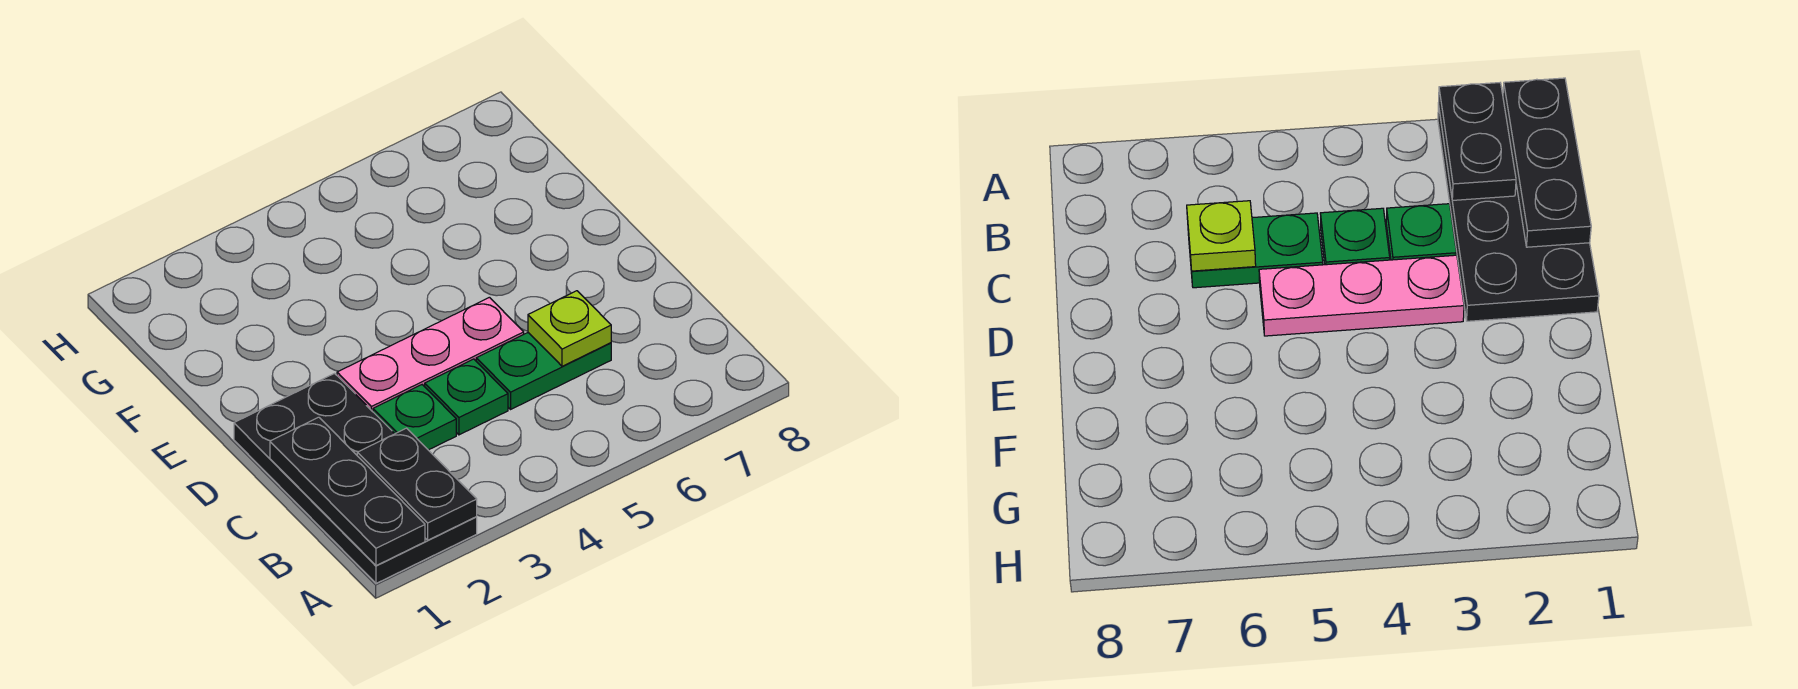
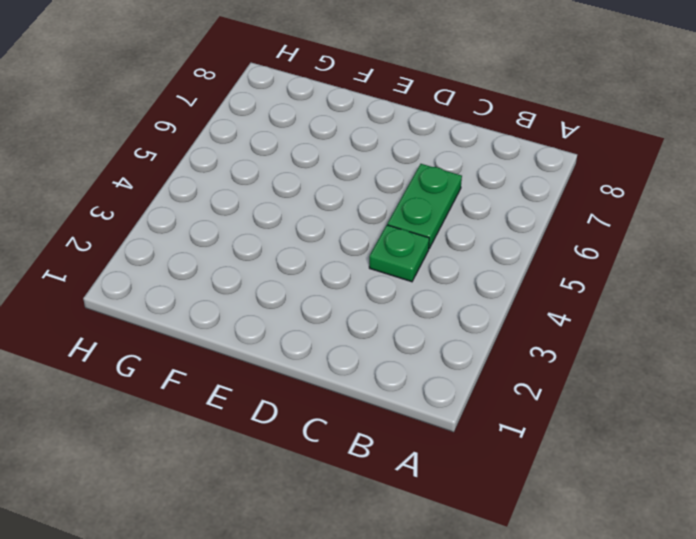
none -> black plate A1:D2 level 1
none -> green plate C3 level 1

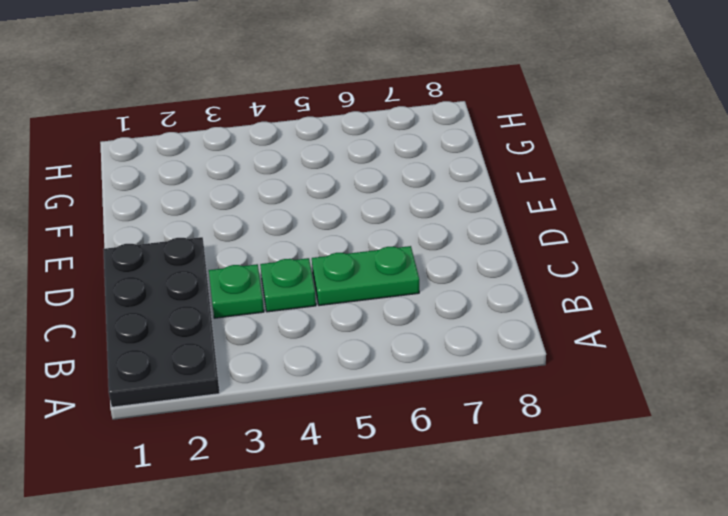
none -> pink plate D3:D5 level 1
none -> black plate A1:C1 level 2

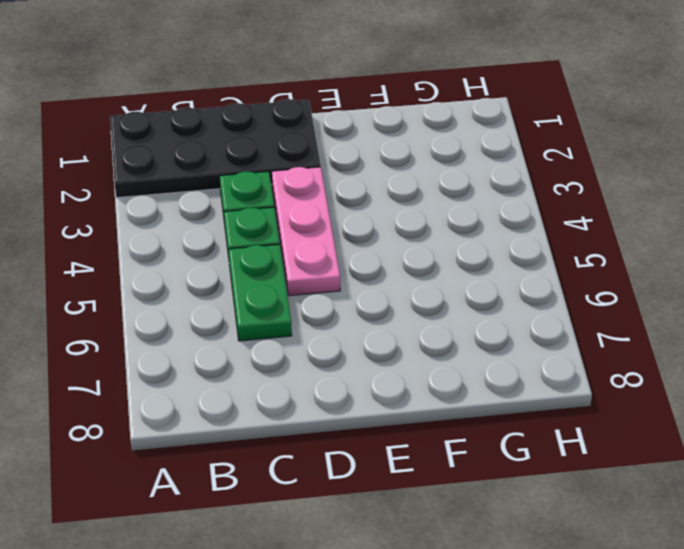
none -> black plate A1:C1 level 2
none -> black plate A2:B2 level 2

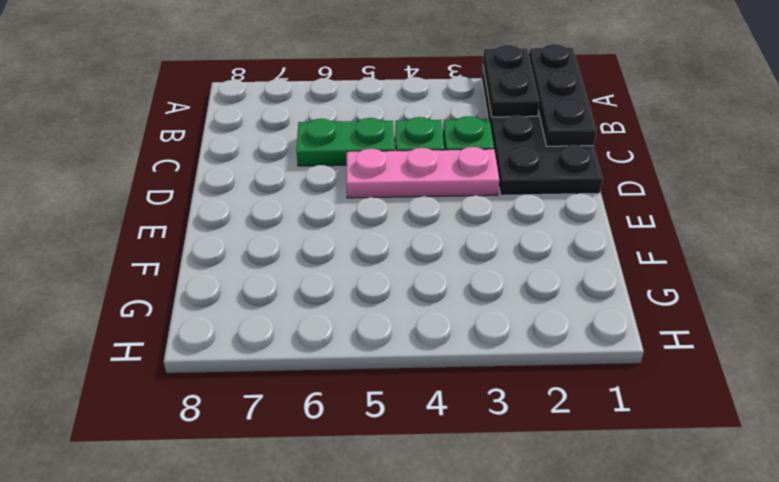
none -> lime plate C6 level 2

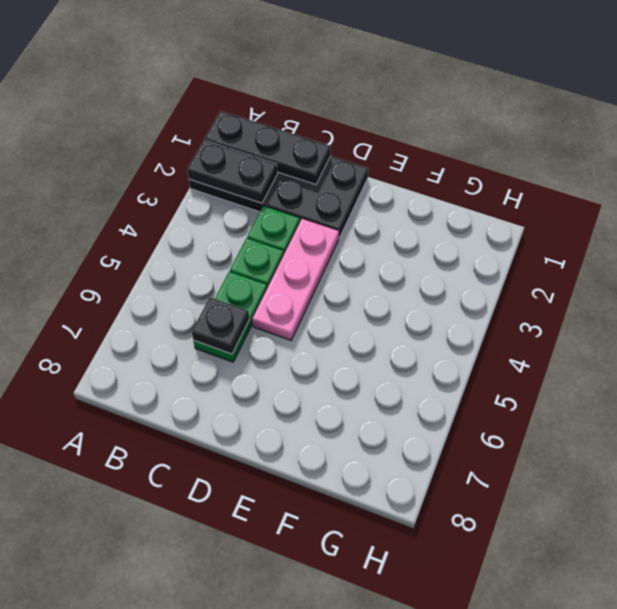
black plate C6 level 2 -> lime plate C6 level 2

